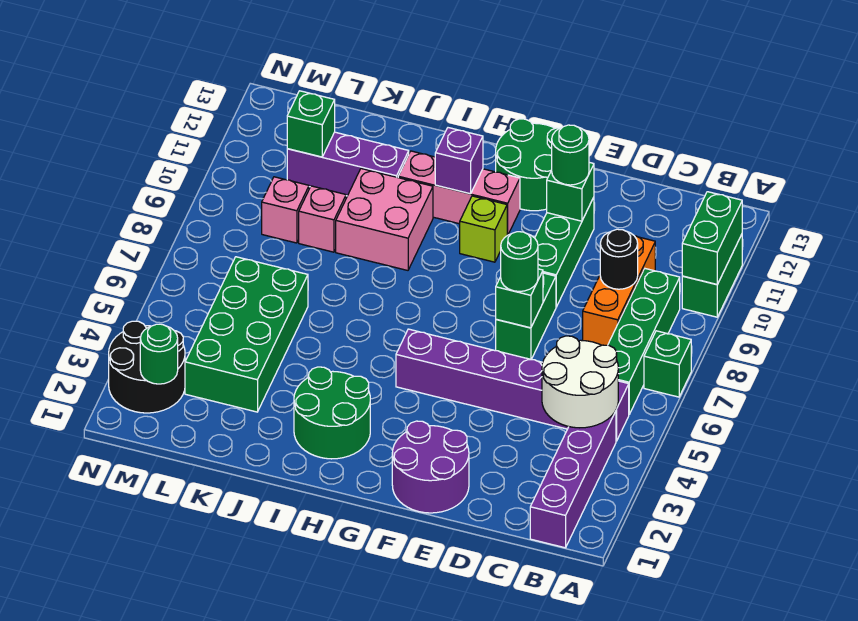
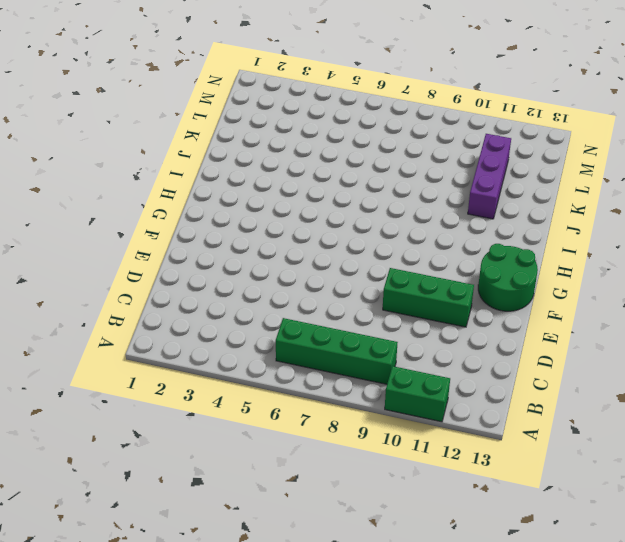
none -> green brick A7 level 1
none -> purple brick B1:B4 level 1
none -> purple brick B5:G5 level 1

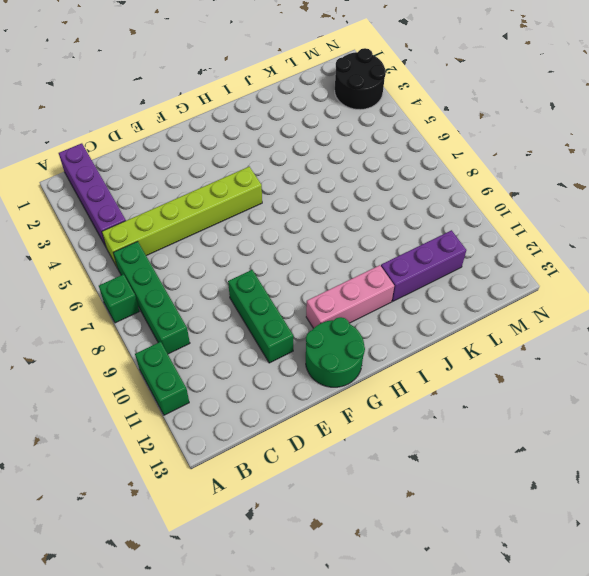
lime brick B5:G5 level 1 -> purple brick B5:G5 level 1
none -> orange brick C8:C10 level 1
none -> purple round brick E1:F2 level 1
none -> green brick E7:E8 level 1

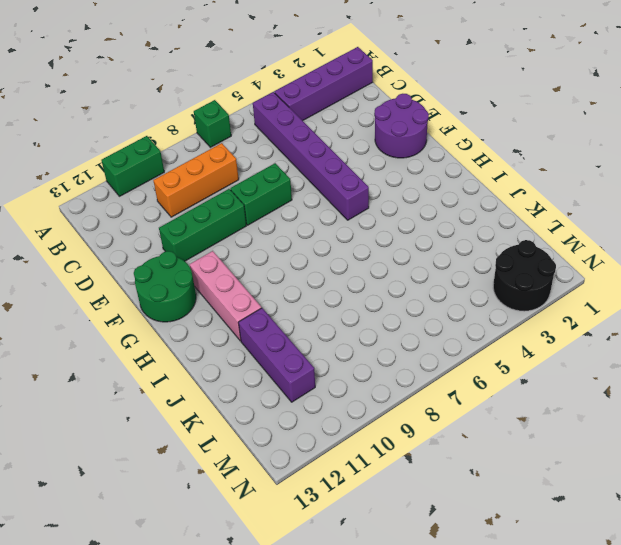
none -> green brick B6:B9 level 1
none -> lime brick G10 level 1
none -> green round brick H2:I3 level 1

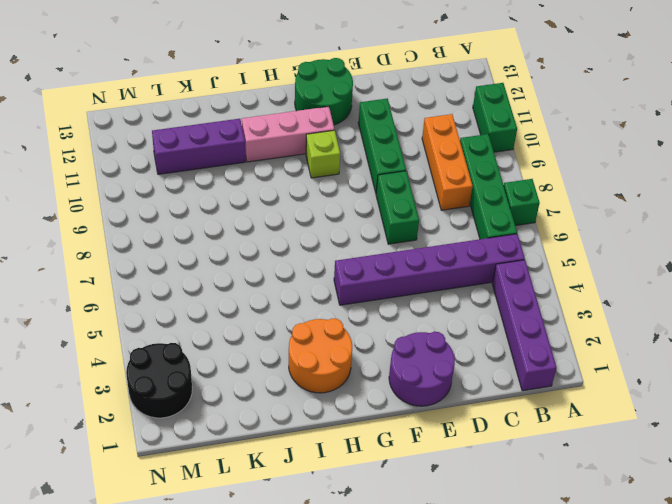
orange round brick H2:I3 level 1 -> green round brick H2:I3 level 1
none -> pink brick I9:J10 level 1
none -> green brick K3:L6 level 1
none -> pink brick K9 level 1

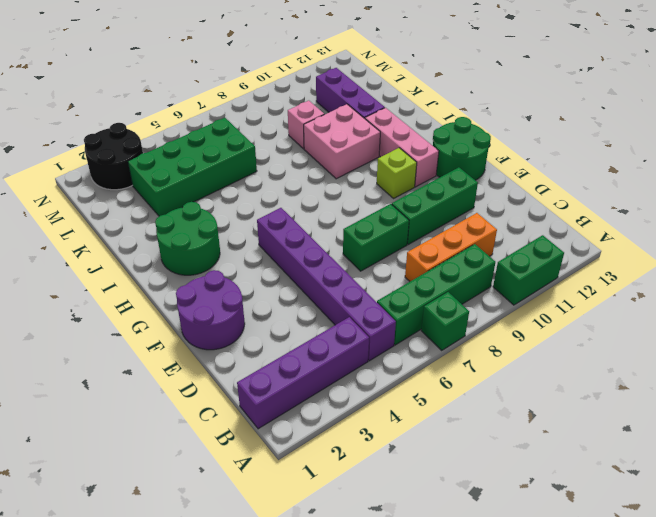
none -> pink brick L9 level 1
none -> green brick A10:A11 level 2
none -> white round brick B4:C5 level 2

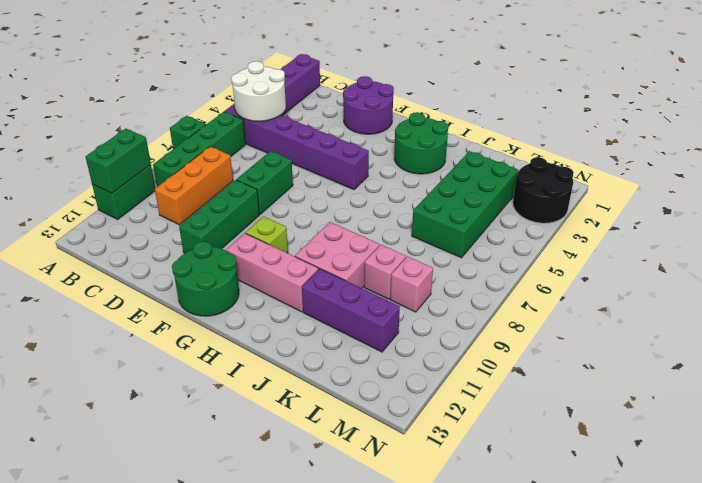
none -> black round brick C9 level 2
none -> green brick E7 level 2
none -> green brick E11 level 2

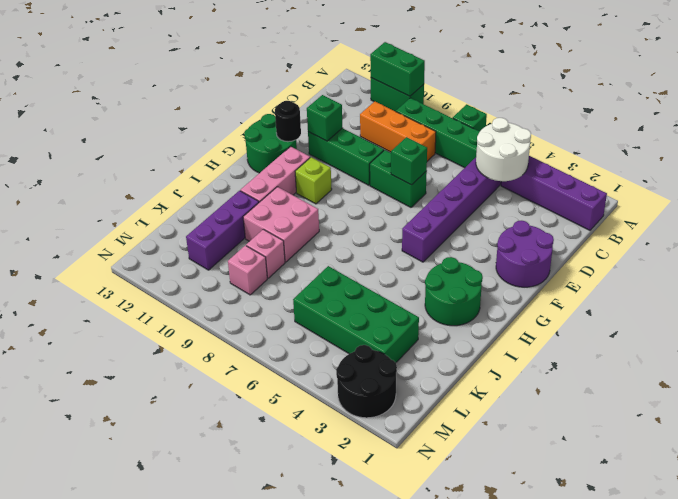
black round brick F12 level 2 -> black round brick C9 level 2
none -> purple brick H11 level 2
none -> green brick L11 level 2
none -> green round brick M2 level 2

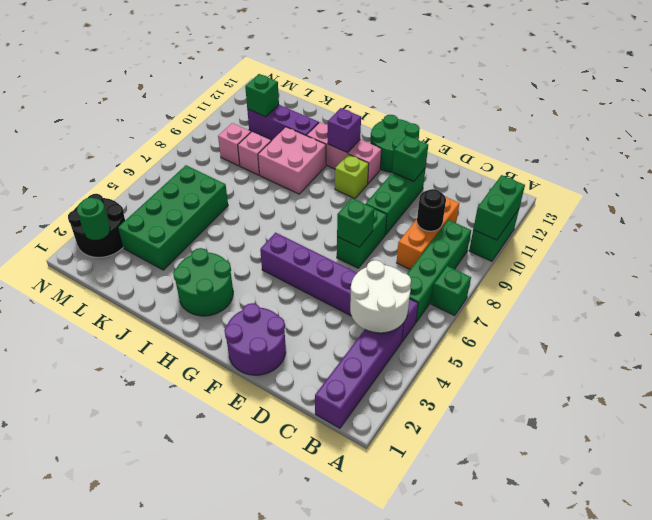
none -> green round brick E7 level 3
none -> green round brick E11 level 3

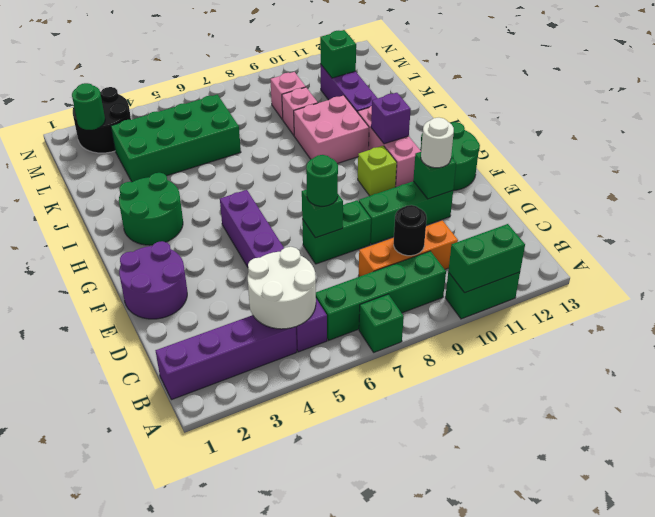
white round brick E11 level 3 -> green round brick E11 level 3

